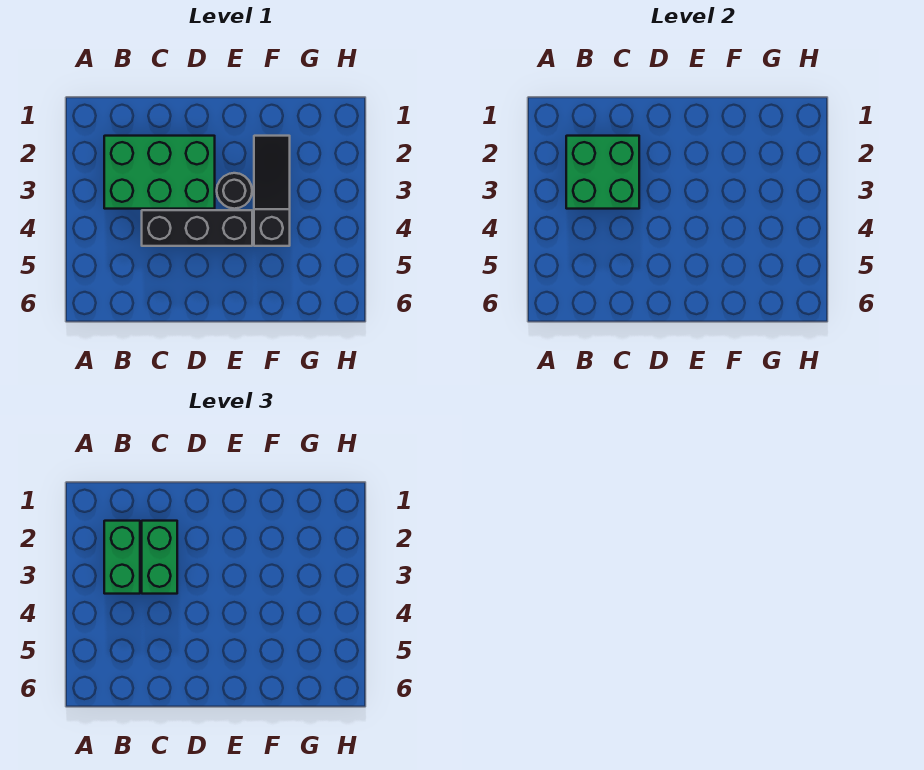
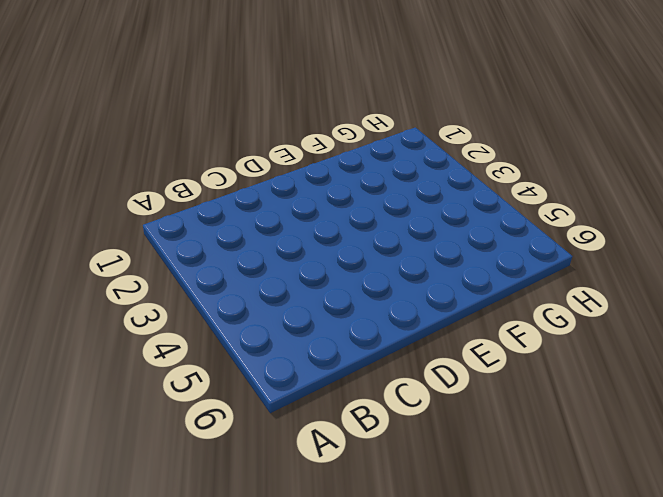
none -> green brick B2:D3 level 1
none -> black brick C4:E4 level 1

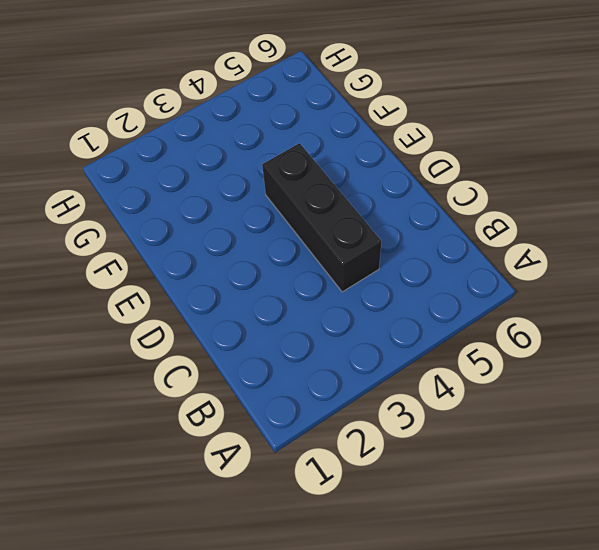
none -> green brick B2:D3 level 1
none -> black round brick E3 level 1

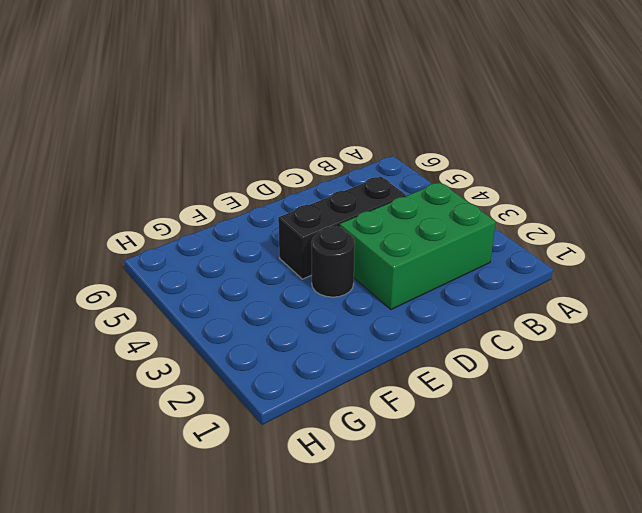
none -> black slope F2:F4 level 1 top 4
none -> green brick B2:C3 level 2

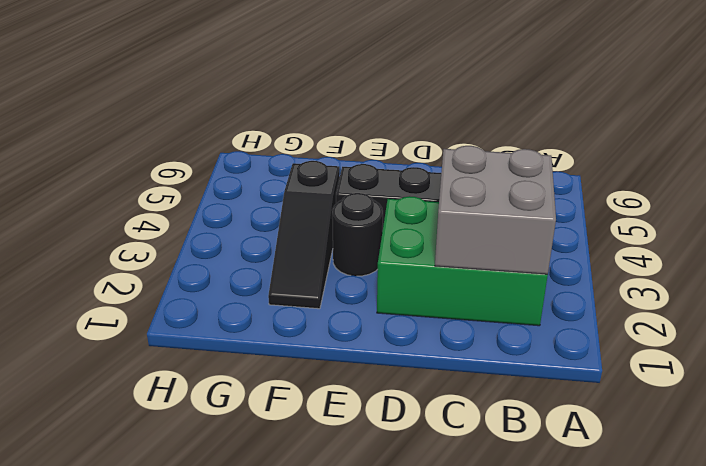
grey brick B2:C3 level 2 -> green brick B2:C3 level 2
none -> green brick B2:B3 level 3
none -> green brick C2:C3 level 3

